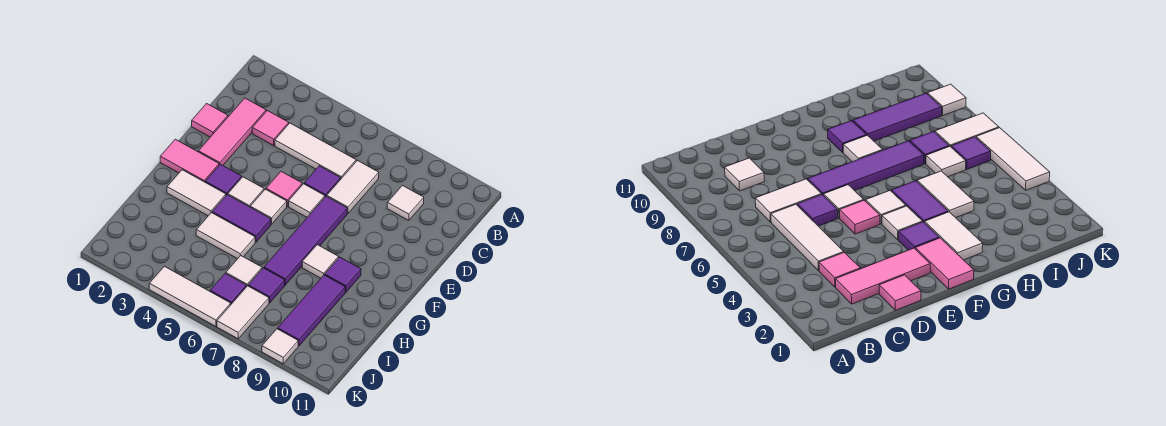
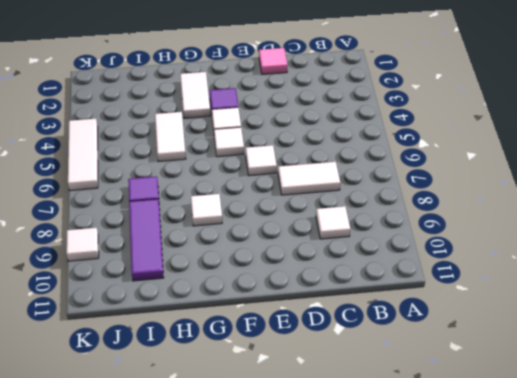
purple tile I8:I10 level 1 -> purple tile H9:J9 level 1
none -> pink tile C2:E2 level 1
none -> pink tile C3 level 1
none -> white tile C4:C6 level 1

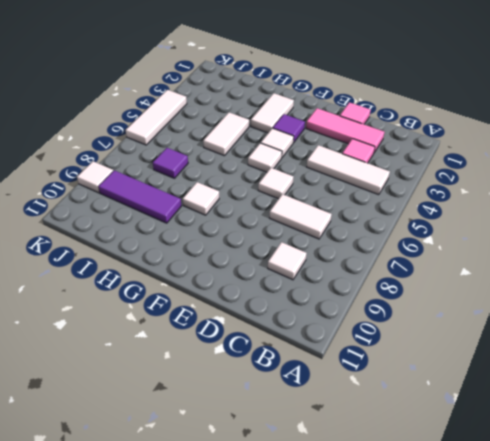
white tile B4:D4 level 1 -> white tile C4:C6 level 1
none -> purple tile D6 level 1
none -> pink tile E5 level 1
none -> purple tile E7:H7 level 1

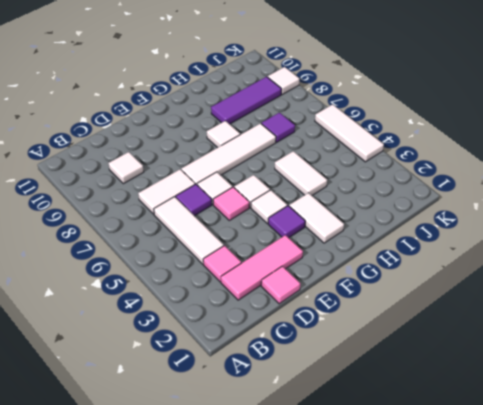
white tile E7:H7 level 1 -> purple tile E7:H7 level 1
none -> pink tile F1:F2 level 1
none -> purple tile G4:G5 level 1
none -> purple tile G9 level 1

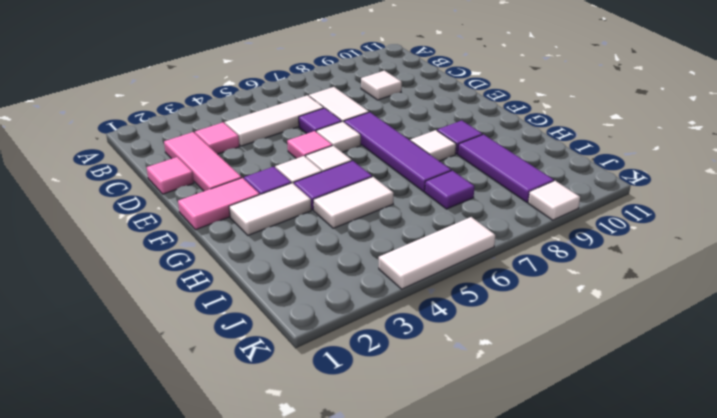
none -> white tile I6 level 1
none -> purple tile J6 level 1
none -> white tile J7:K7 level 1

